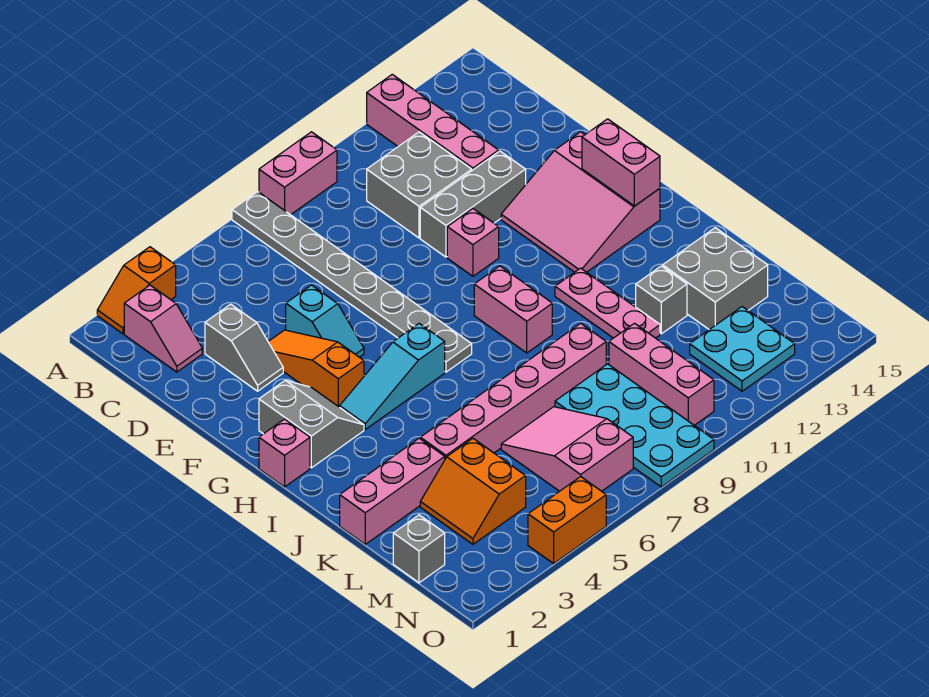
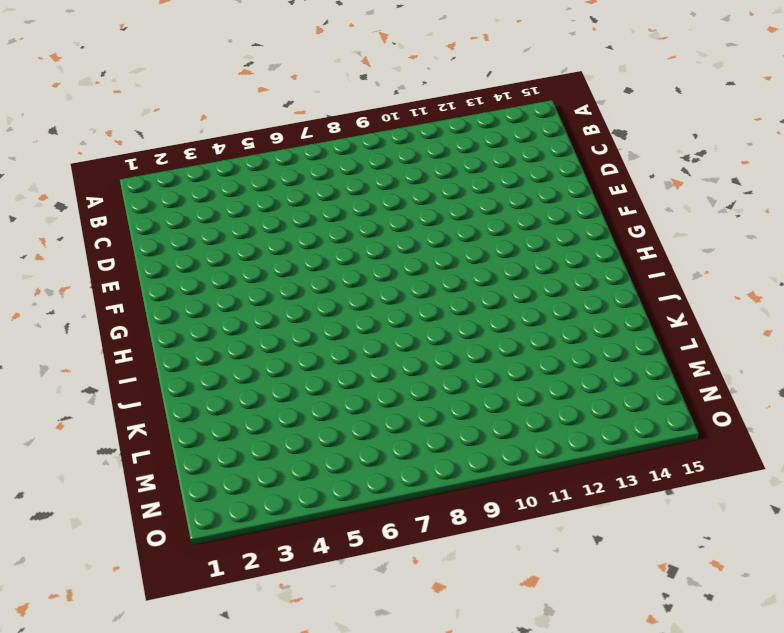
none -> orange slope A2:A3 level 1 top 3
none -> grey plate A7:H7 level 1
none -> pink brick A8:A9 level 1

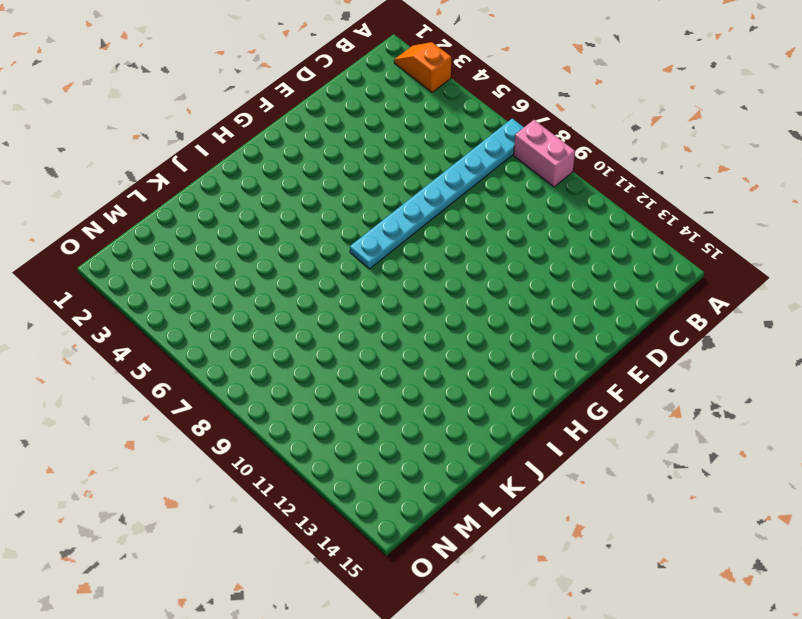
cyan plate A7:H7 level 1 -> grey plate A7:H7 level 1
none -> pink brick A12:D12 level 1
none -> pink slope B2:C2 level 1 top B
none -> grey brick C10:D11 level 1

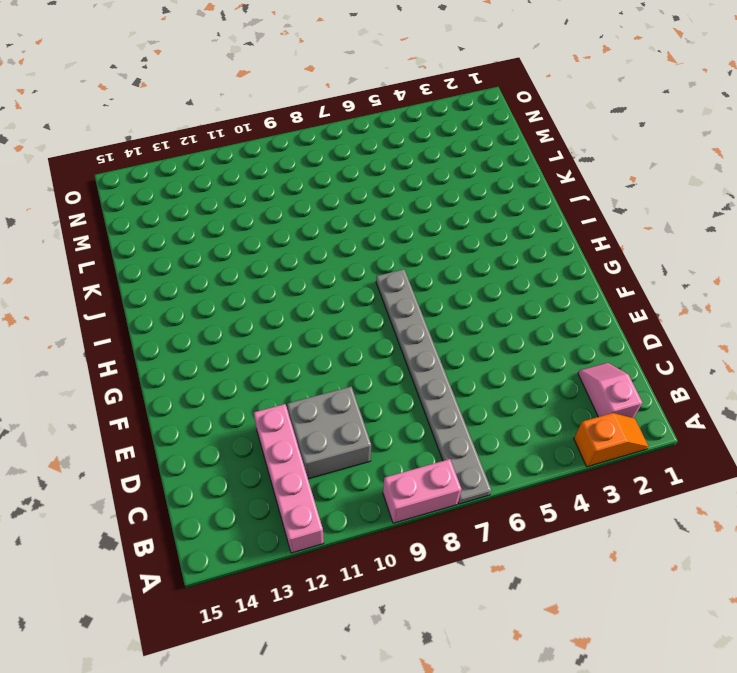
none -> grey slope D3:E3 level 1 top D
none -> orange slope E4:G4 level 1 top G
none -> cyan slope E5:F5 level 1 top E

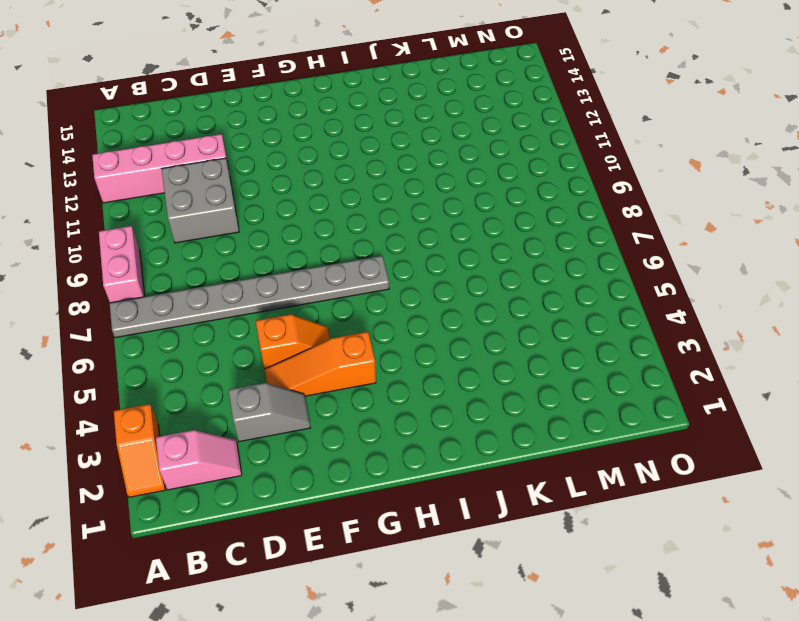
orange slope E5:F5 level 1 top E -> cyan slope E5:F5 level 1 top E
none -> grey brick E10:E12 level 1
none -> pink brick F10 level 1
none -> pink slope F12:H14 level 1 top 14

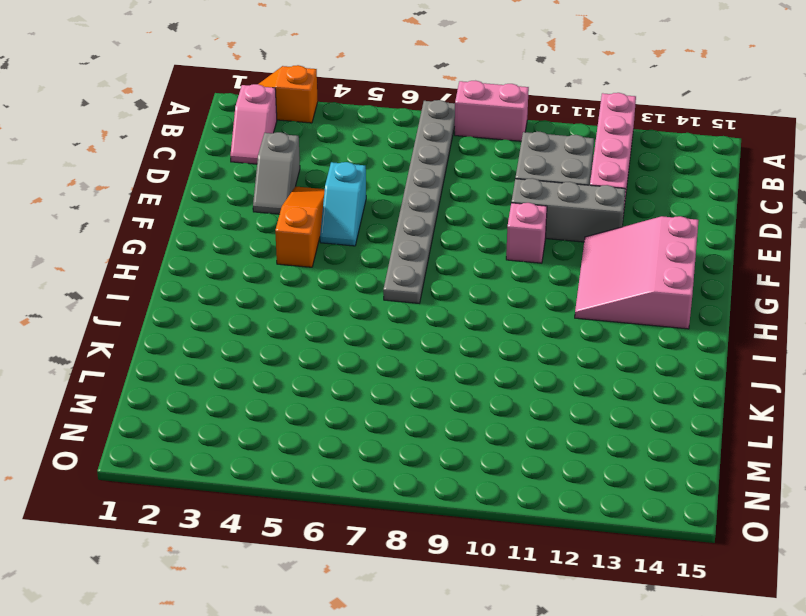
none -> grey slope G2:H3 level 1 top 2
none -> pink brick H1 level 1
none -> cyan slope H4:H6 level 1 top 6

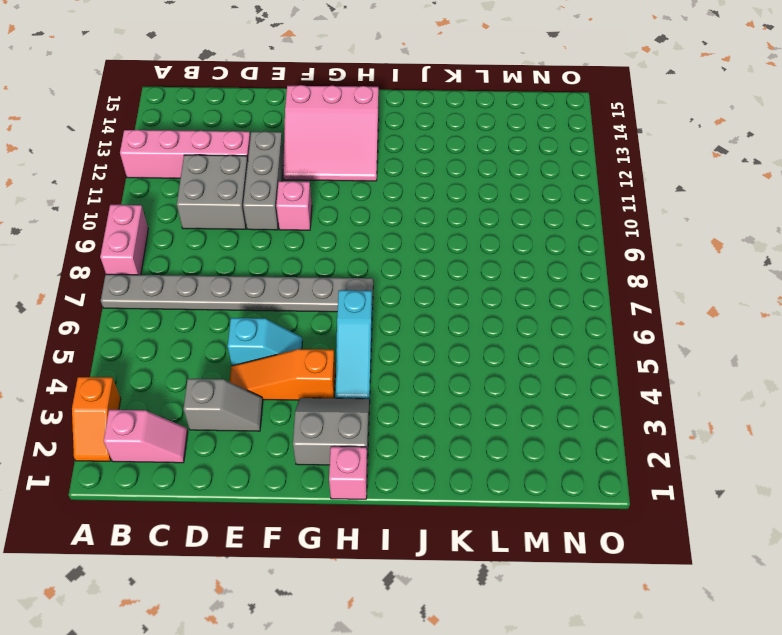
none -> pink brick H9:I9 level 1
none -> pink plate I11:K11 level 1
none -> pink brick K1:K3 level 1

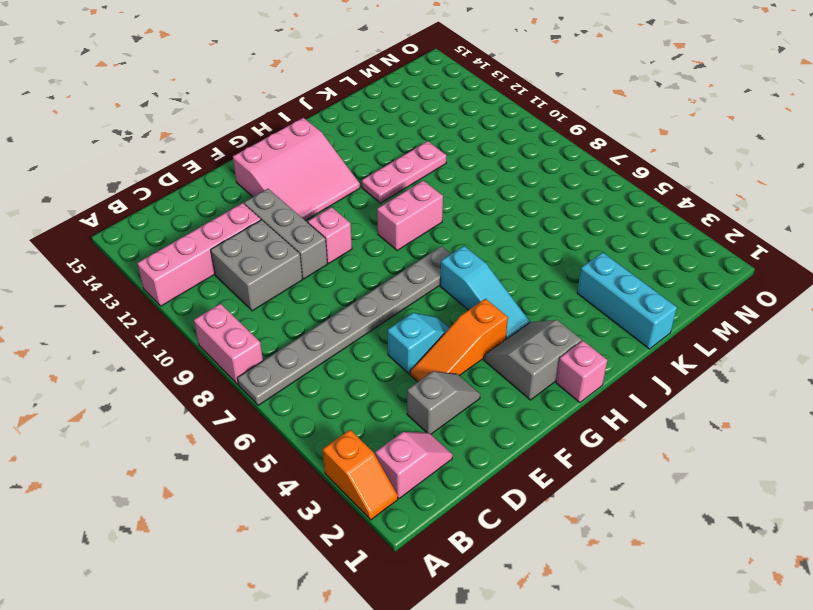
cyan brick K1:K3 level 1 -> pink brick K1:K3 level 1
none -> pink brick K4:K9 level 1
none -> grey brick K12 level 1
none -> grey brick K13:L14 level 1

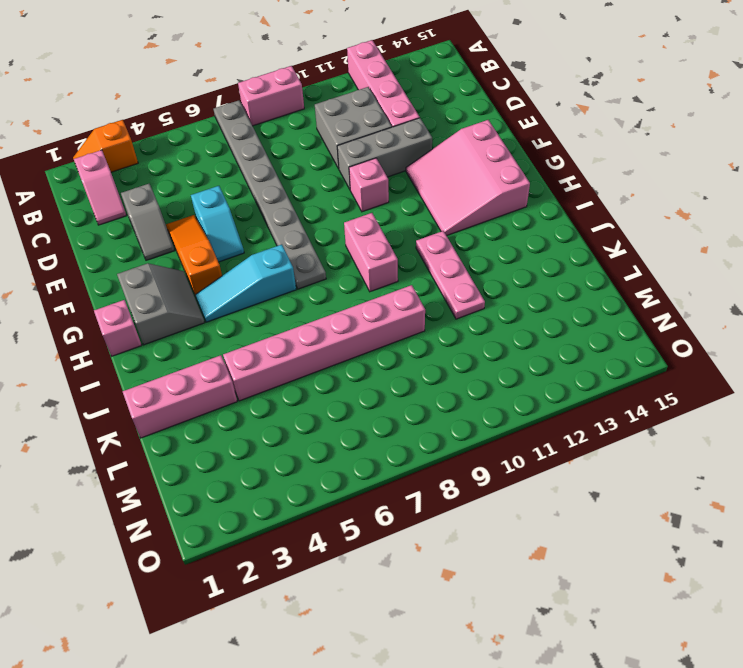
none -> grey brick K12 level 1
none -> grey brick K13:L14 level 1
none -> orange slope L3:M4 level 1 top 4

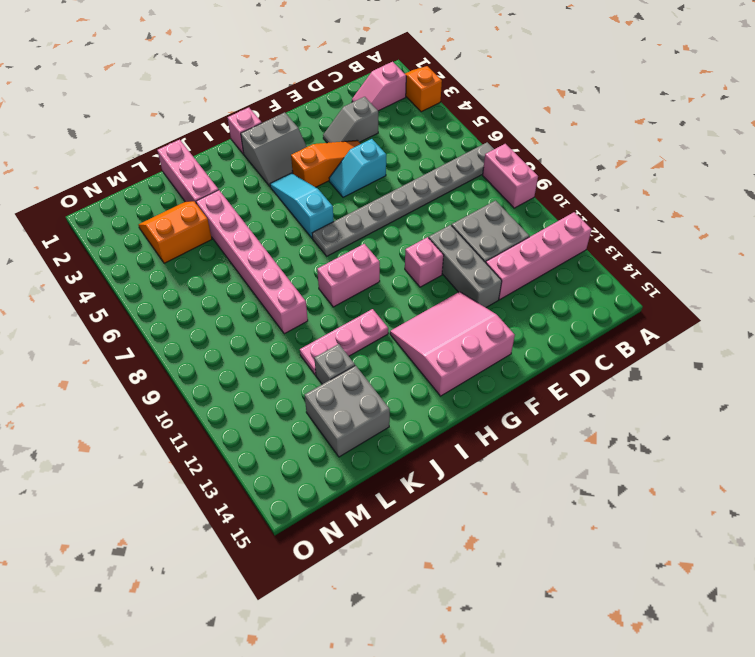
none -> pink slope L6:N7 level 1 top N
none -> cyan plate L8:O9 level 1
none -> pink brick L10:N10 level 1

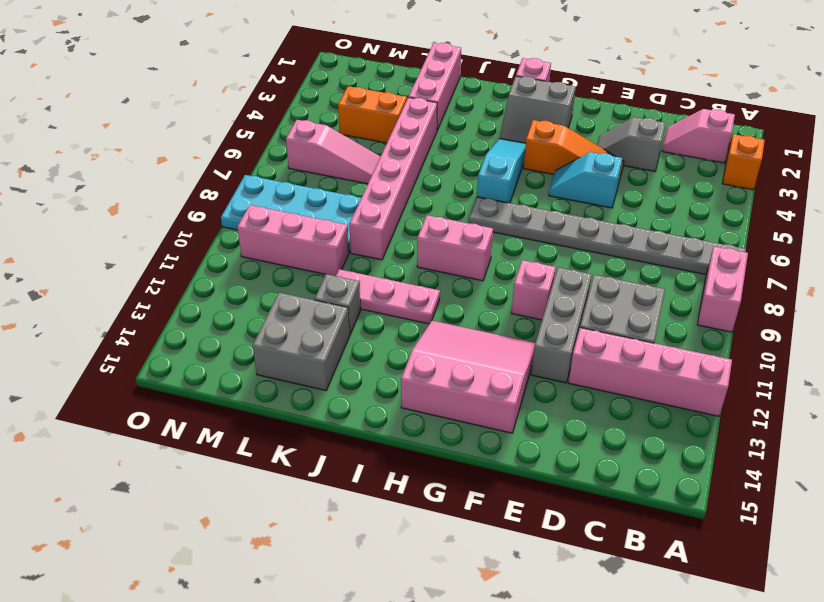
pink slope L6:N6 level 1 top N -> pink slope L6:N7 level 1 top N
none -> grey brick M1 level 1
none -> cyan plate M12:N13 level 1
none -> orange brick O4:O5 level 1

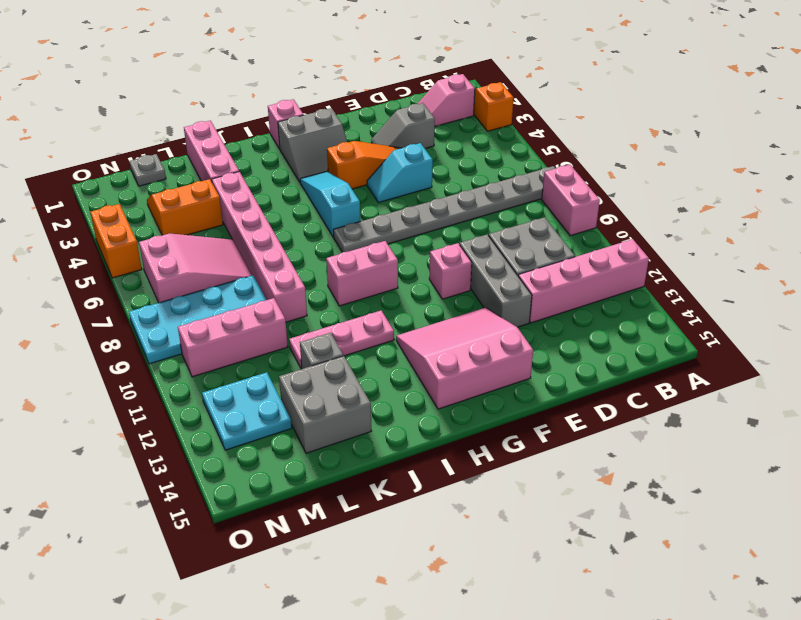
grey plate M1 level 1 -> grey brick M1 level 1
none -> pink brick G14:H14 level 2

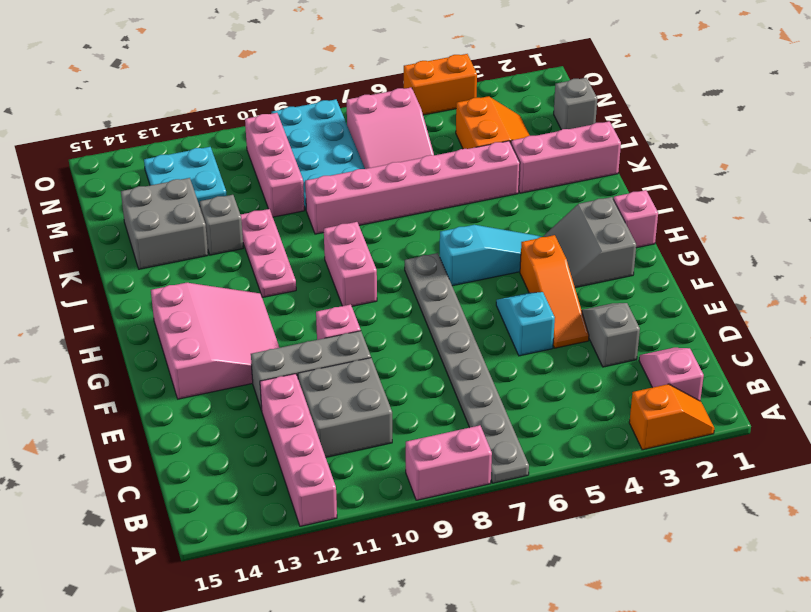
none -> pink brick G14:H14 level 2

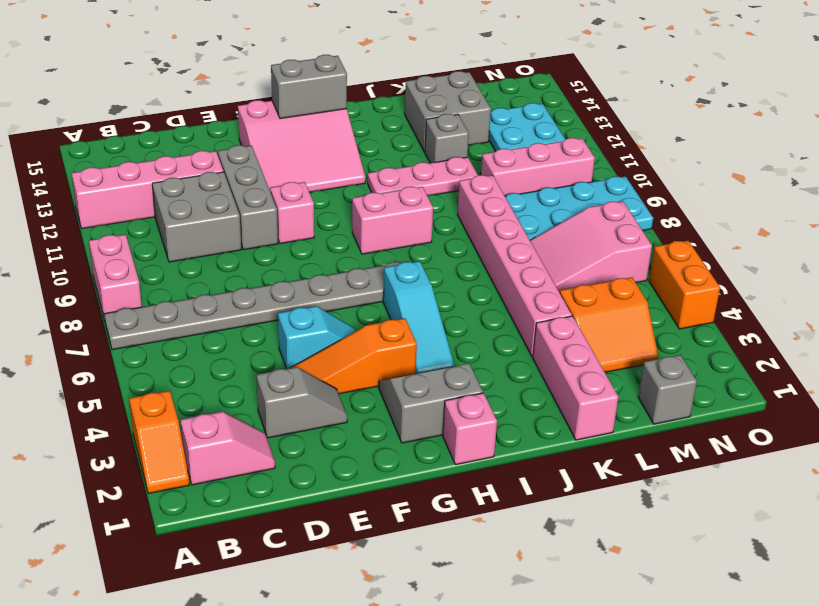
grey brick G14:H14 level 2 -> pink brick G14:H14 level 2

